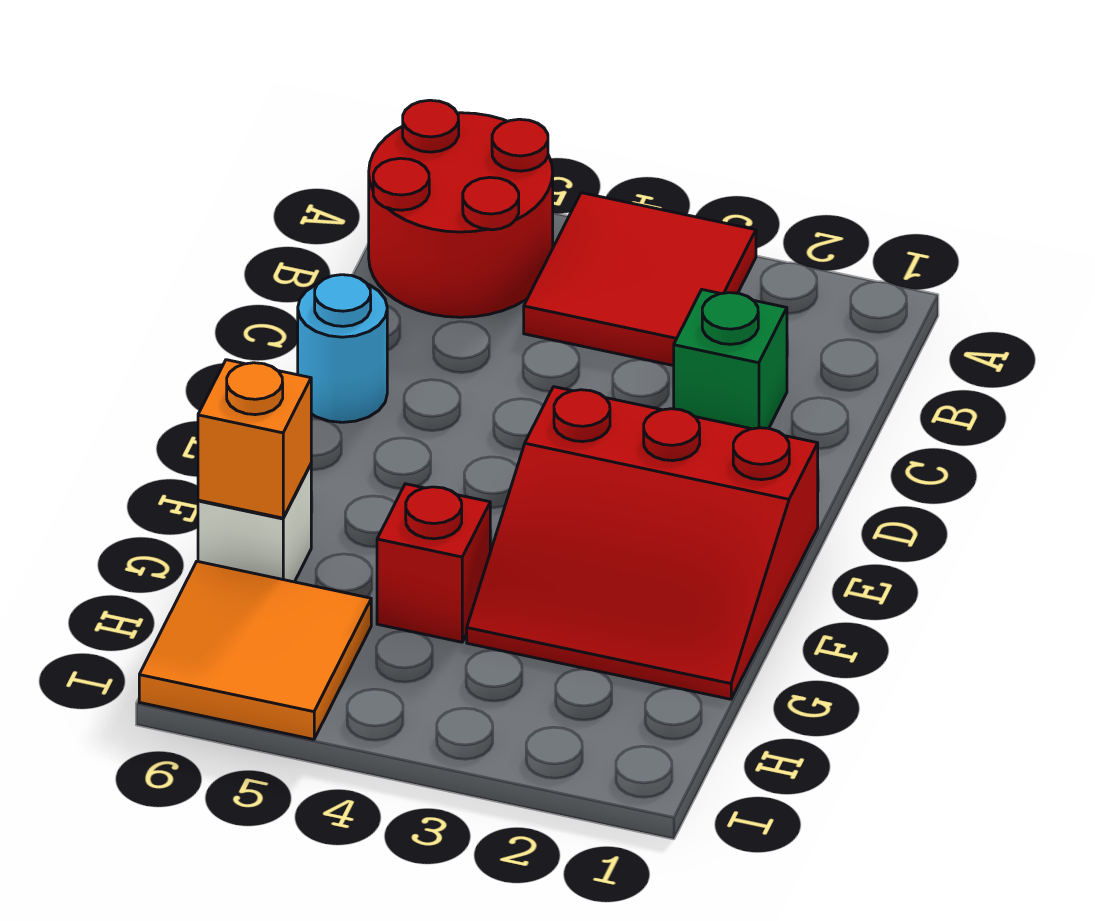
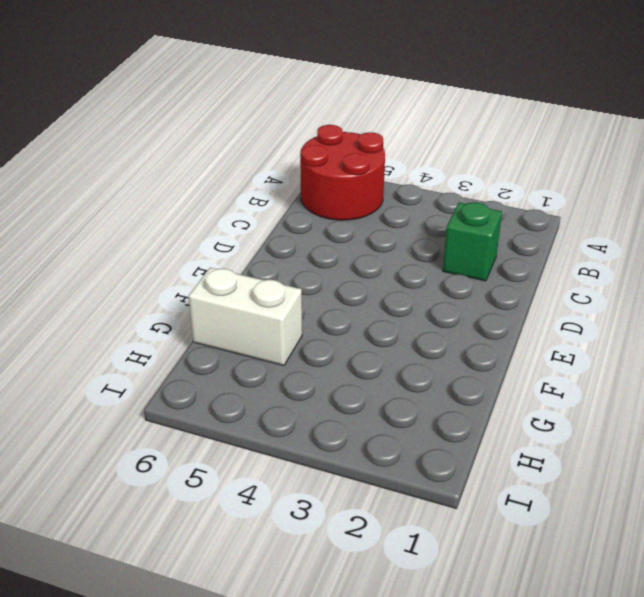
white brick G5:G6 level 1 -> white brick G6 level 1
none -> red tile A3:B4 level 1
none -> cyan round brick D6 level 1

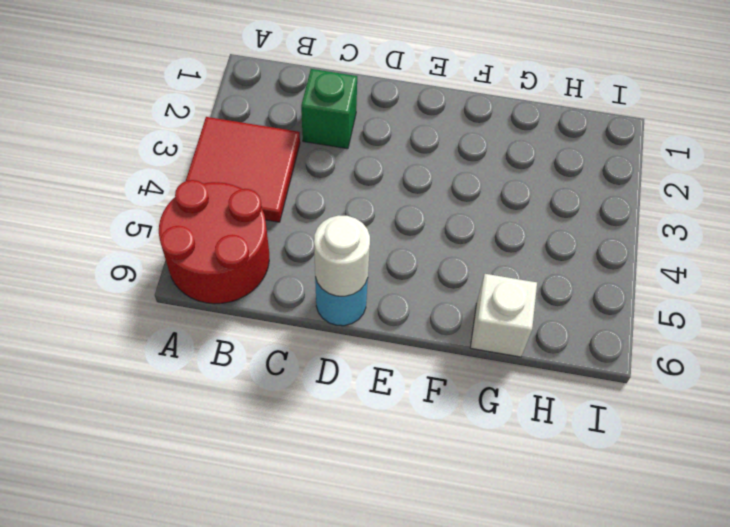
white round brick D6 level 2 -> none
none -> red slope E1:G3 level 1 top E
none -> red brick G4 level 1

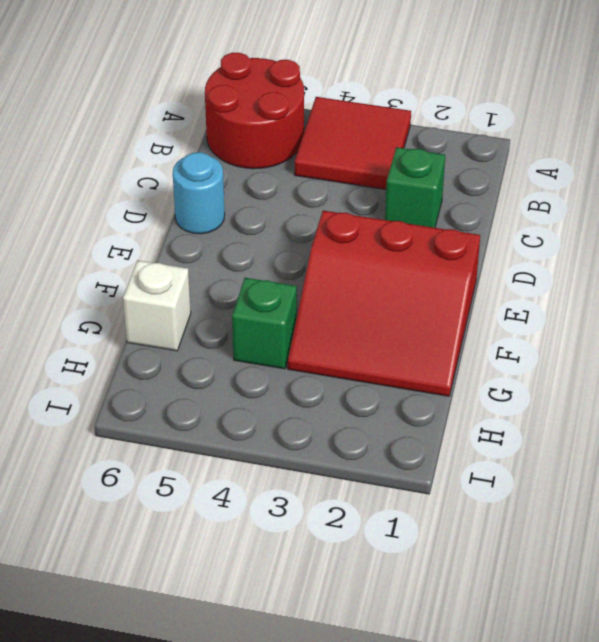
green brick G4 level 1 -> red brick G4 level 1
none -> orange tile H5:I6 level 1
none -> orange brick G6 level 2

